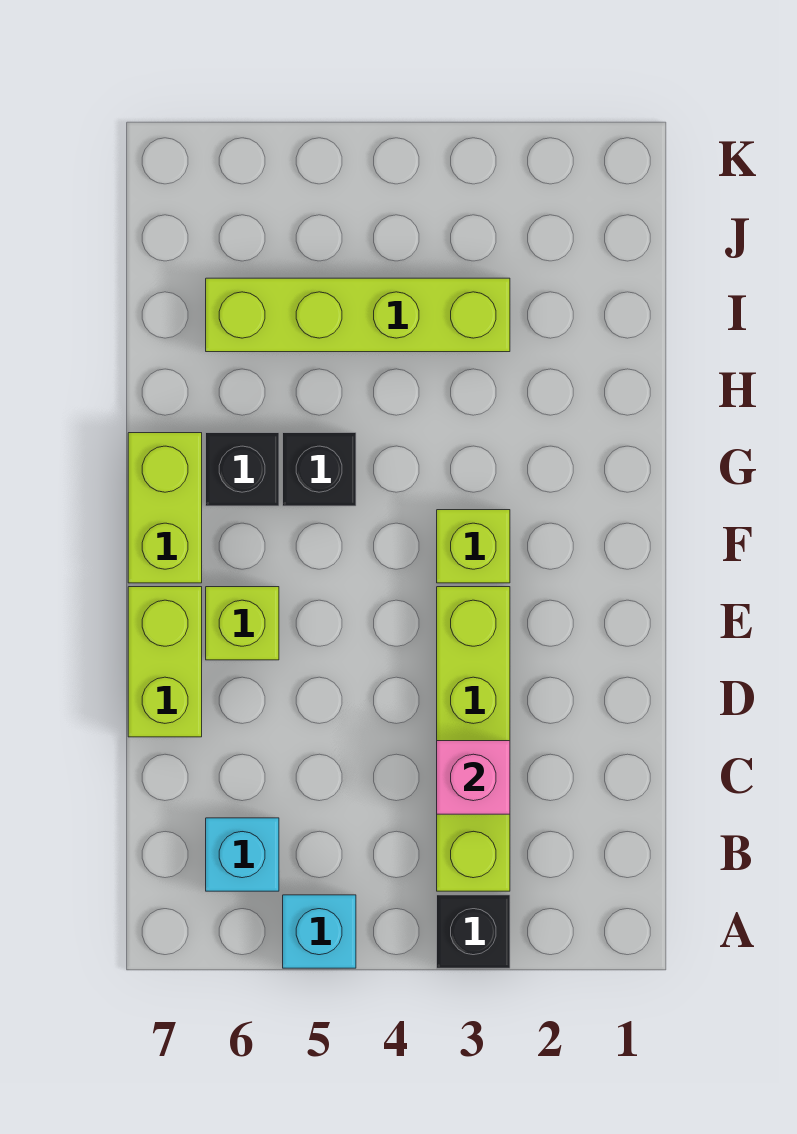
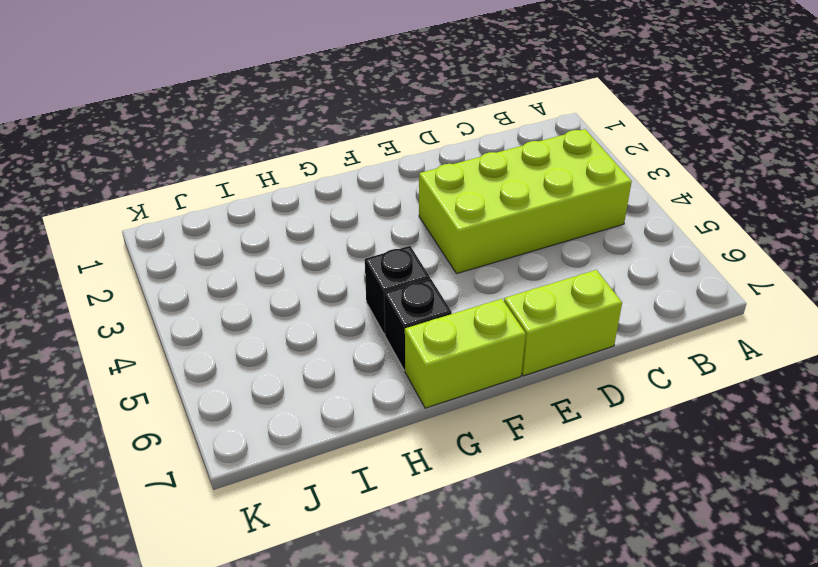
lime brick B3:E4 level 1 -> lime brick B3:E3 level 1
none -> black brick A3 level 1
none -> cyan brick A5 level 1
none -> cyan brick B6 level 1

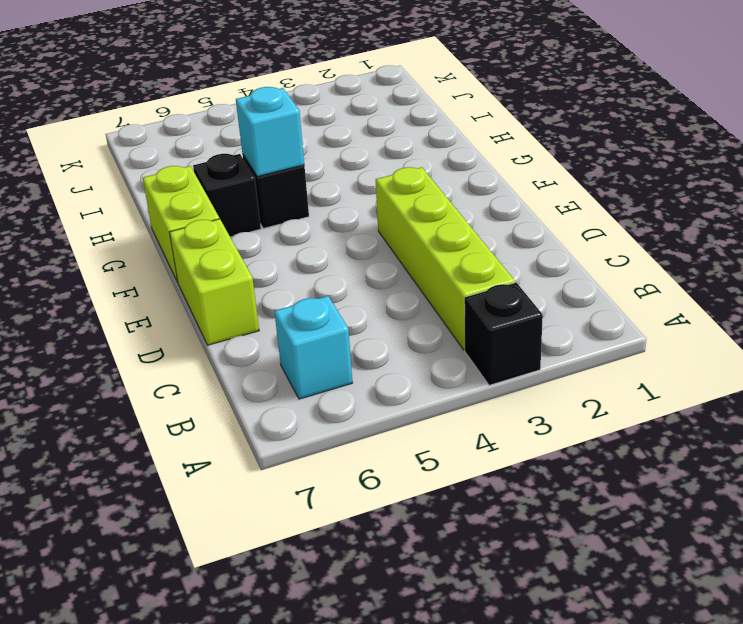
cyan brick G5 level 2 -> cyan brick A5 level 1
none -> lime brick E6 level 1
none -> lime brick F3 level 1
none -> lime brick I3:I6 level 1

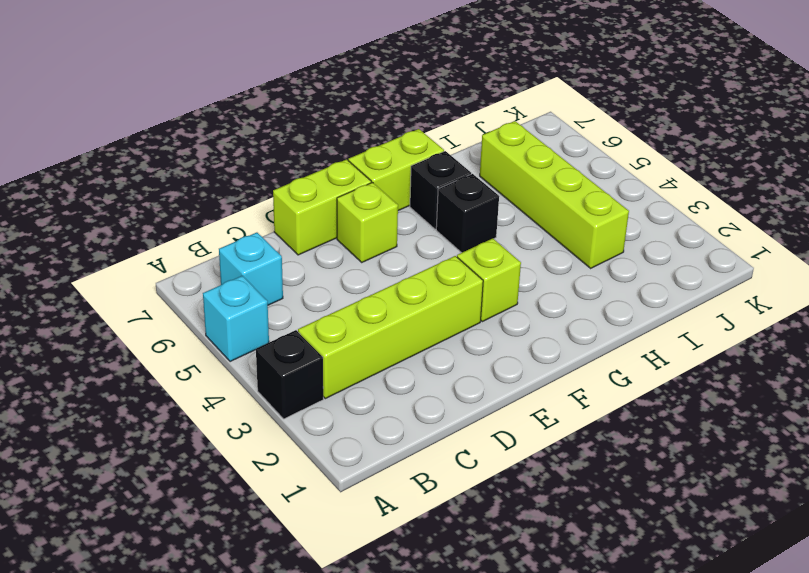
none -> pink brick C3 level 2

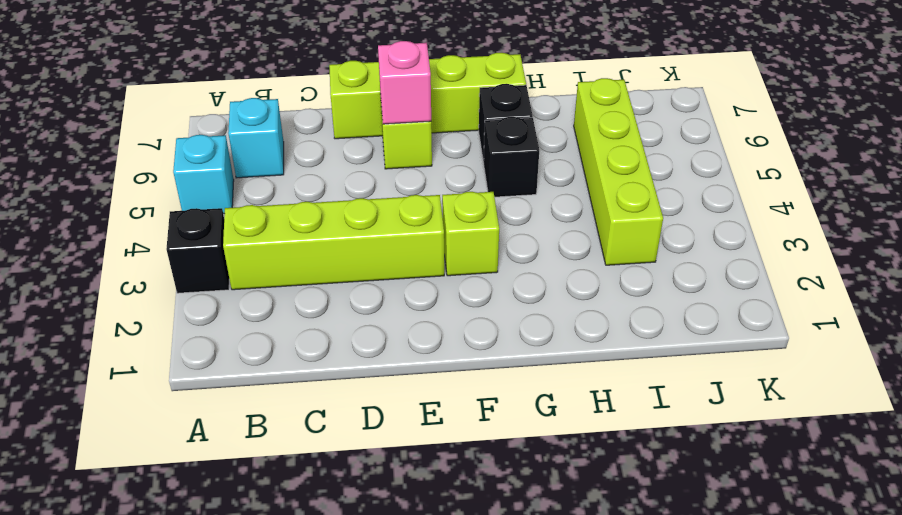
pink brick E6 level 2 -> pink brick C3 level 2

